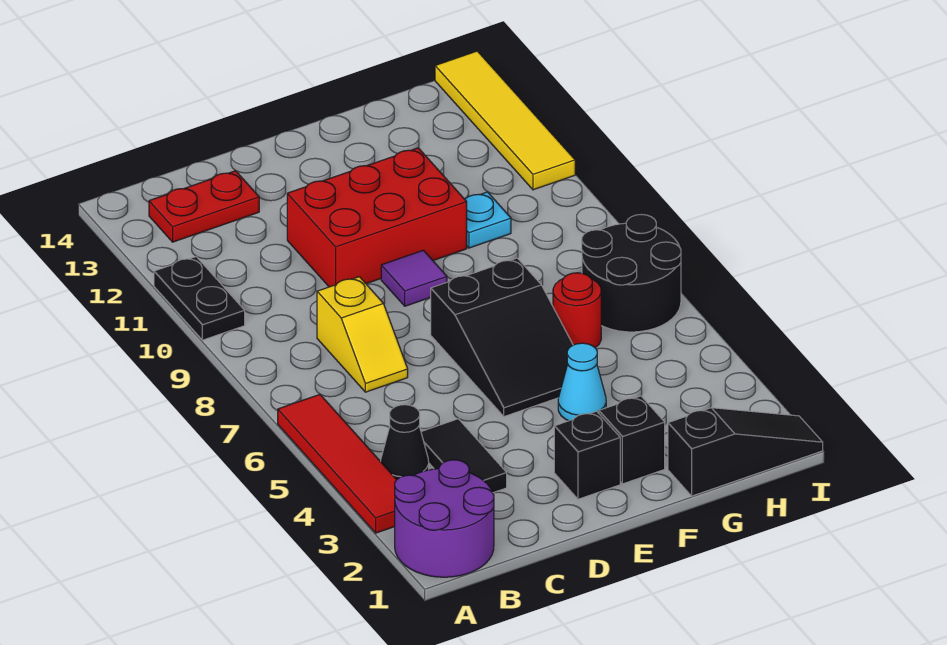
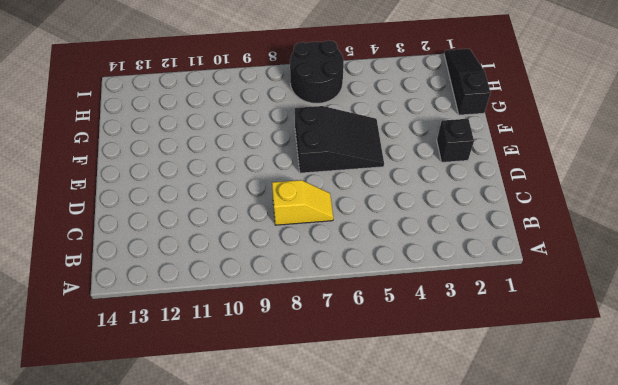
none -> purple round brick A1:B2 level 1
none -> red tile A3:A6 level 1
none -> black plate A10:A11 level 1

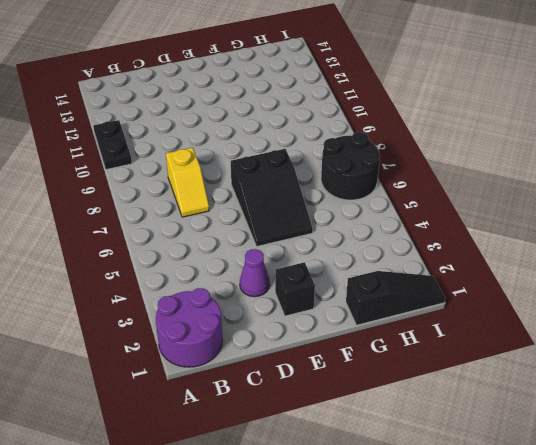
purple cone D3 level 1 -> none
none -> red tile A3:A6 level 1
none -> black cone B4 level 1
none -> red plate B13:C13 level 1

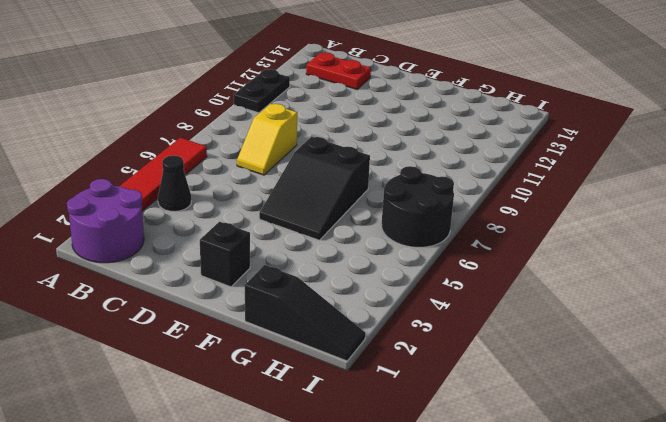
none -> black tile C3:C4 level 1
none -> red brick D10:F11 level 1
none -> purple tile E9 level 1

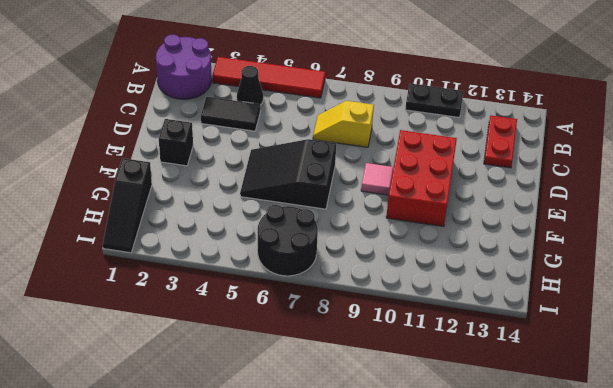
pink tile E9 level 1 -> purple tile E9 level 1
none -> black brick F2 level 1
none -> cyan cone F4 level 1
none -> red round brick G6 level 1

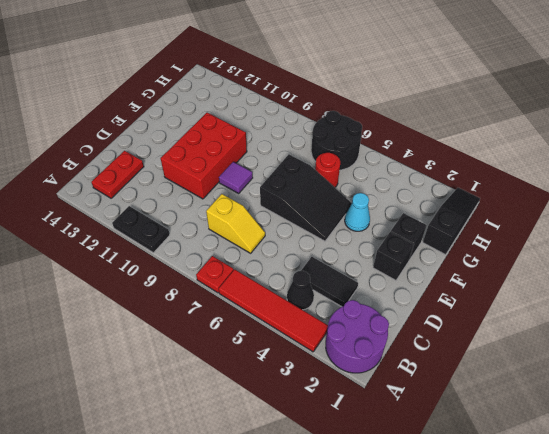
red plate A7 level 1 -> none
none -> cyan plate G10 level 1
none -> yellow tile I11:I14 level 1

